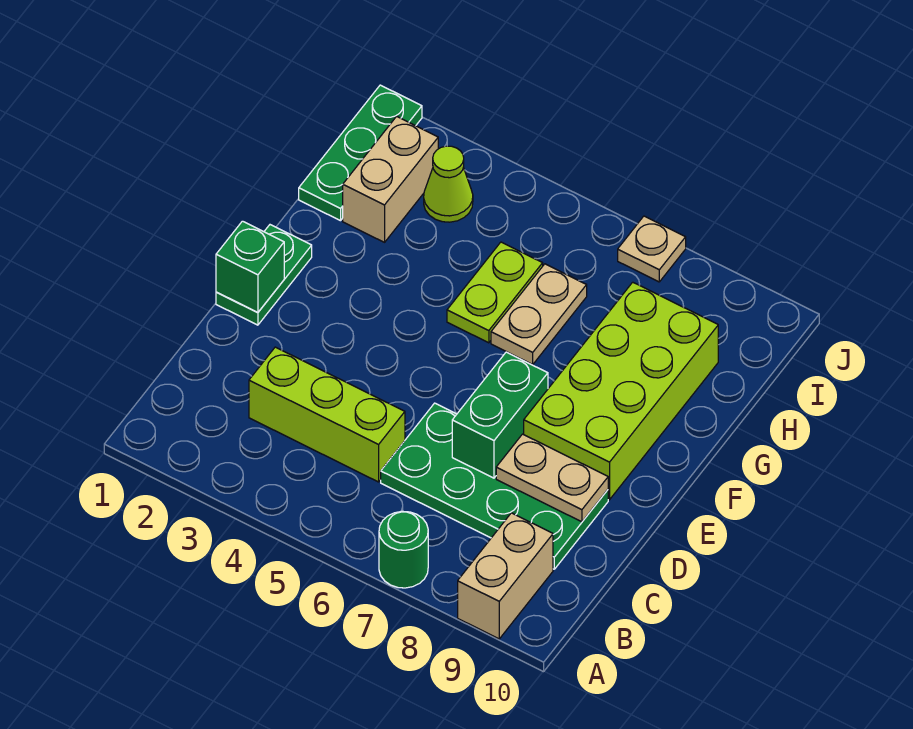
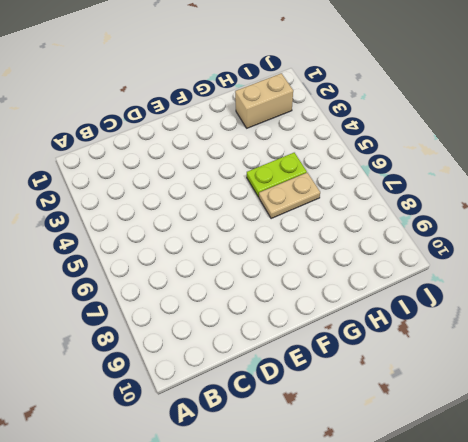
none -> green round brick A7 level 1
none -> tan brick A9:B9 level 1
none -> lime brick C3:C5 level 1

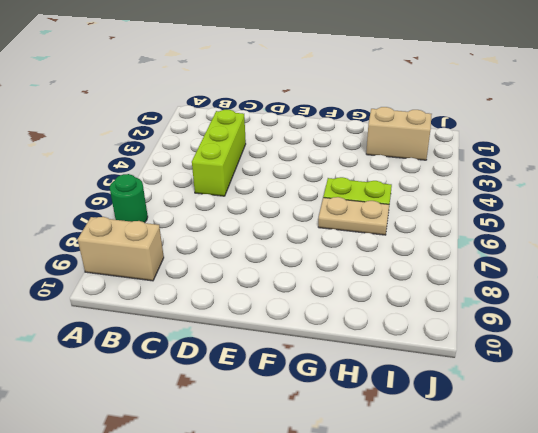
none -> green plate C6:D9 level 1
none -> green plate E1:F1 level 1
none -> lime brick E8:H9 level 1

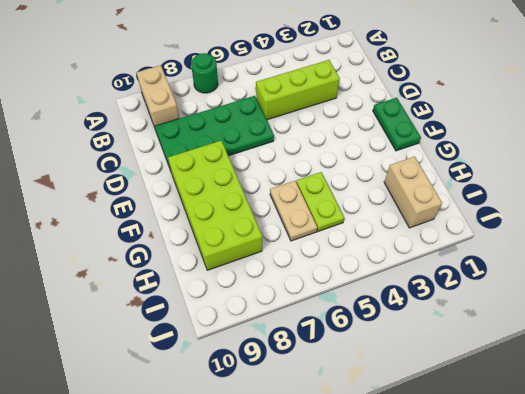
none -> green plate H1:J1 level 1
none -> lime cone I3 level 1
none -> tan plate J7 level 1

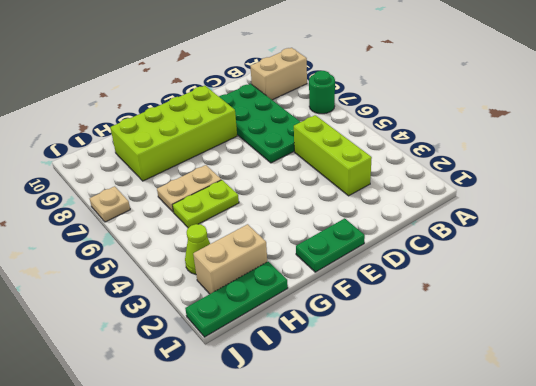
none -> green brick D7:E7 level 2
none -> tan plate D8:D9 level 2
none -> green brick E1 level 2

